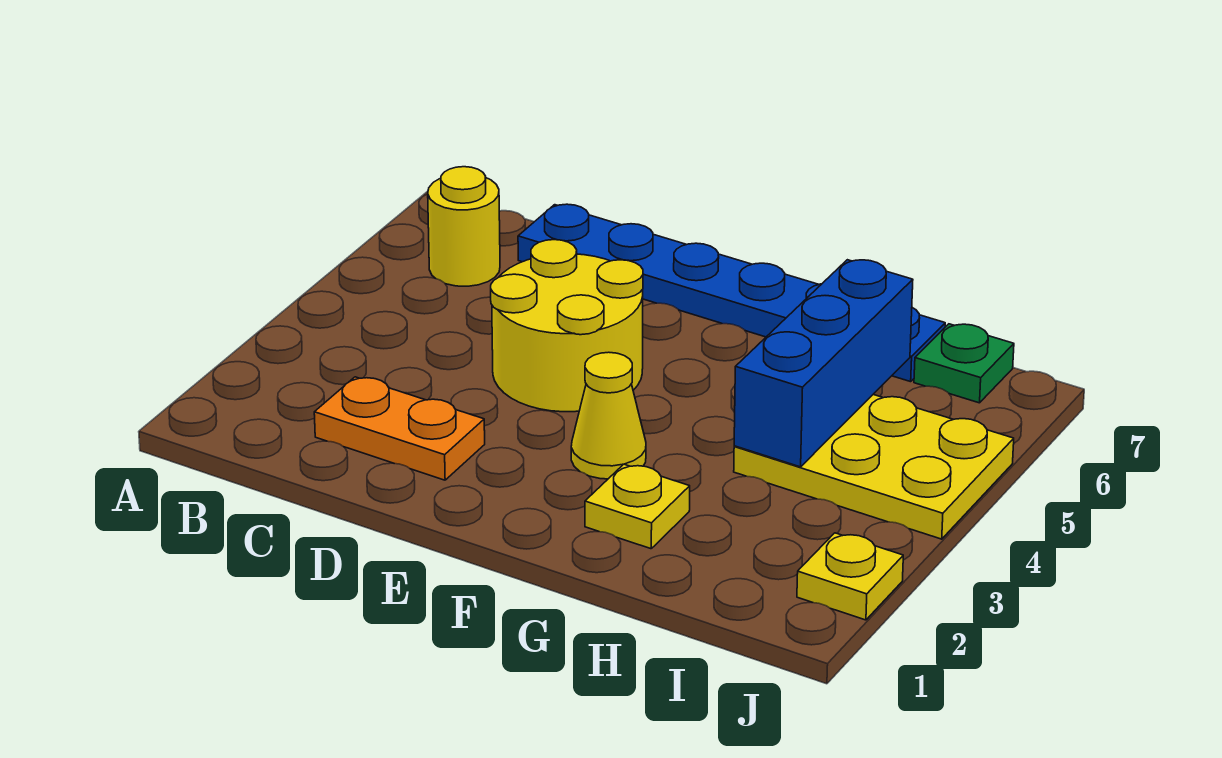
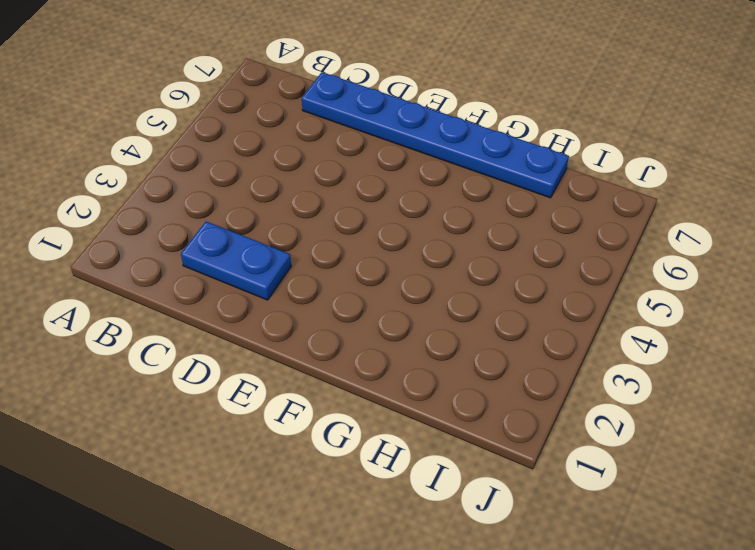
blue plate C2:D2 level 1 -> orange plate C2:D2 level 1
none -> yellow round brick B6 level 1
none -> yellow round brick D4:E5 level 1

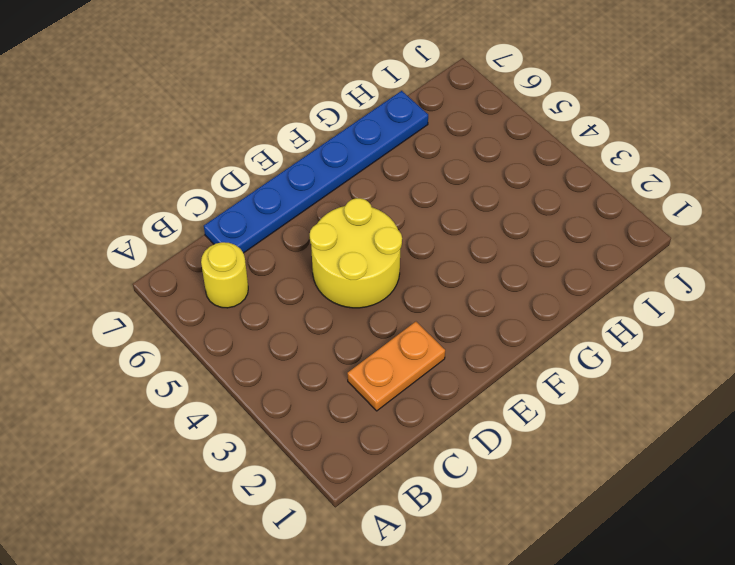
none -> yellow cone F3 level 1
none -> yellow plate G2 level 1

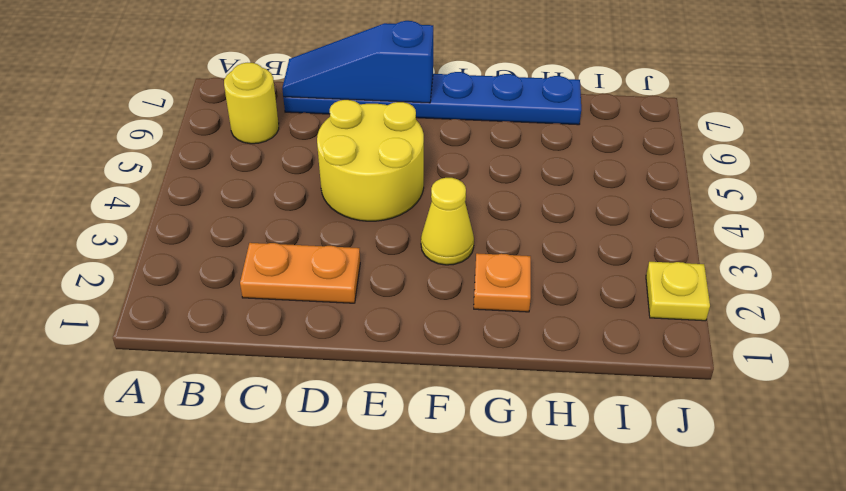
blue slope C7:E7 level 2 top E -> none
orange plate G2 level 1 -> yellow plate G2 level 1
none -> yellow plate H4:J5 level 1
none -> green plate I7 level 1

